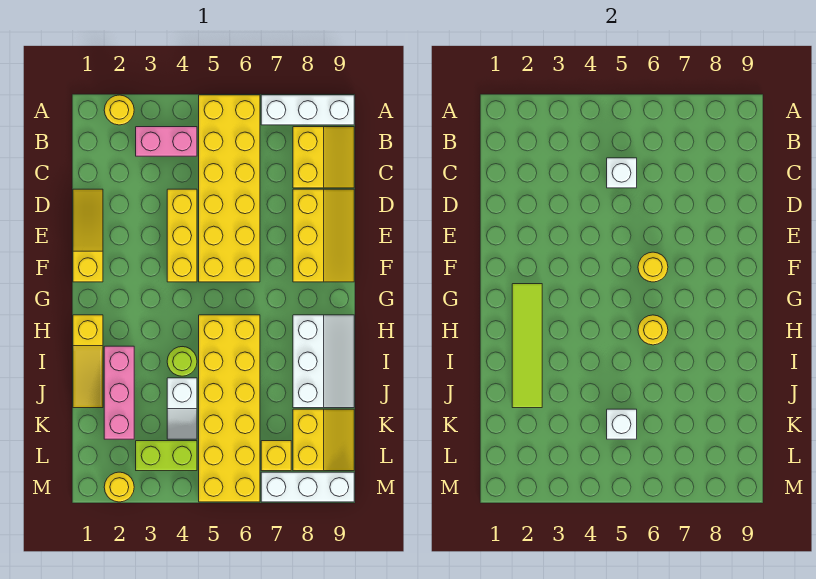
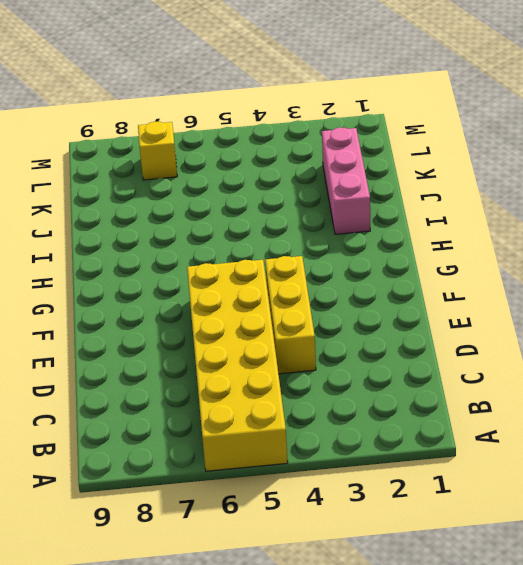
none -> yellow round brick A2 level 1
none -> white brick A7:A9 level 1
none -> pink brick B3:B4 level 1

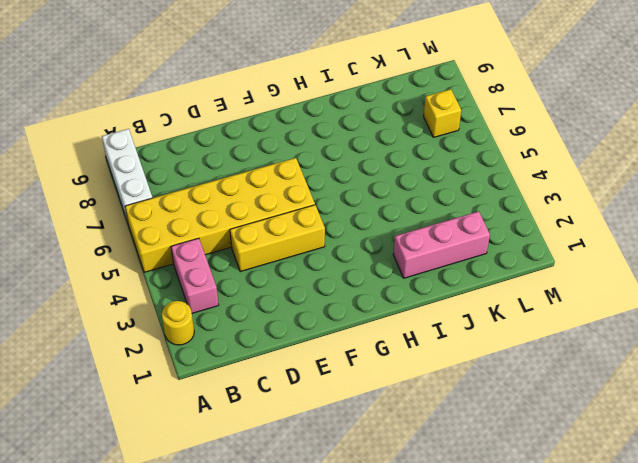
none -> yellow slope B8:C9 level 1 top 8
none -> yellow slope D1:F1 level 1 top F
none -> yellow slope D8:F9 level 1 top 8

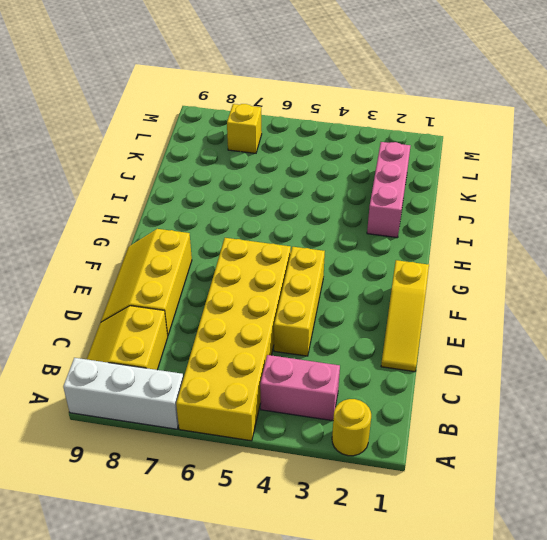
none -> yellow slope H1:J1 level 1 top H
none -> yellow brick H5:M6 level 1
none -> white slope H8:J9 level 1 top 8

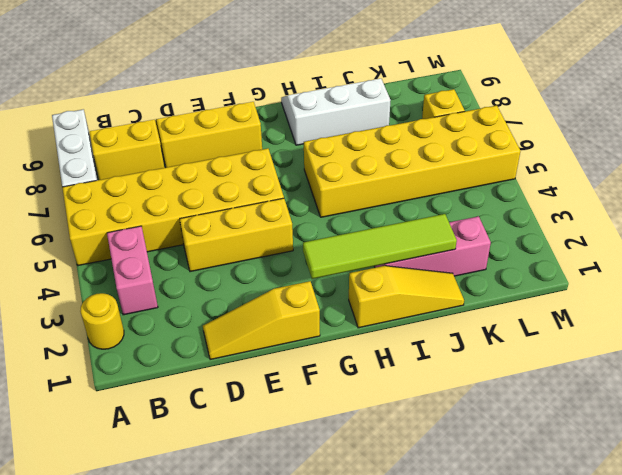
none -> lime round brick I4 level 1
none -> white slope J4:K4 level 1 top J
none -> yellow slope K8:L9 level 1 top 8

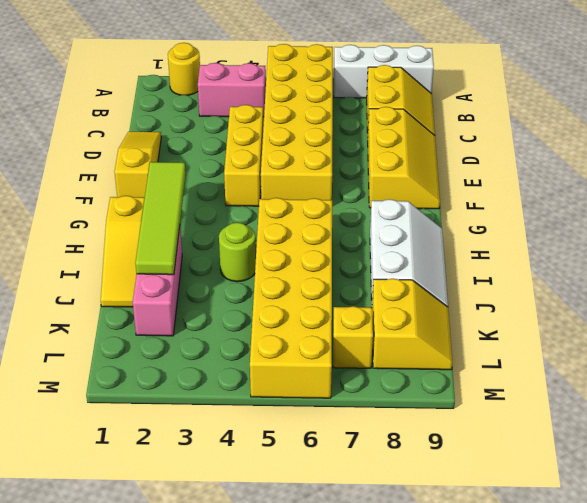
none -> white slope J4:K4 level 1 top J
none -> lime brick L3:L4 level 1
none -> yellow round brick M2 level 1

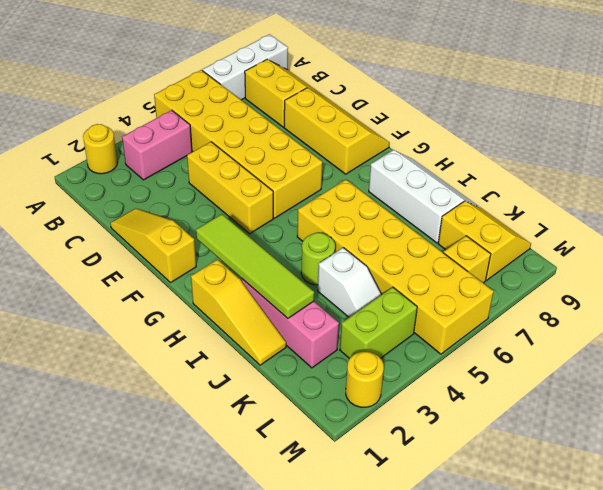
none -> white brick M7:M9 level 1
none -> white brick C5 level 2
none -> yellow round brick F6 level 2

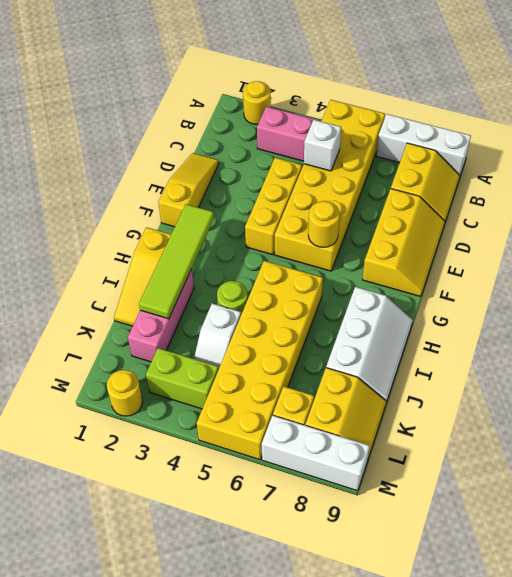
none -> yellow round brick H6 level 2
none -> white brick K5 level 2

